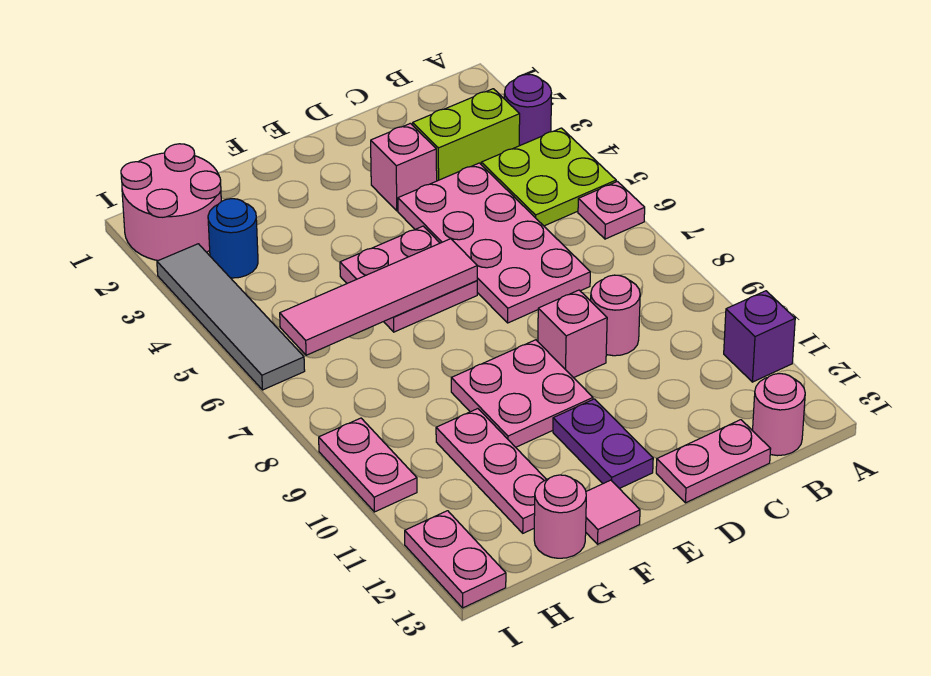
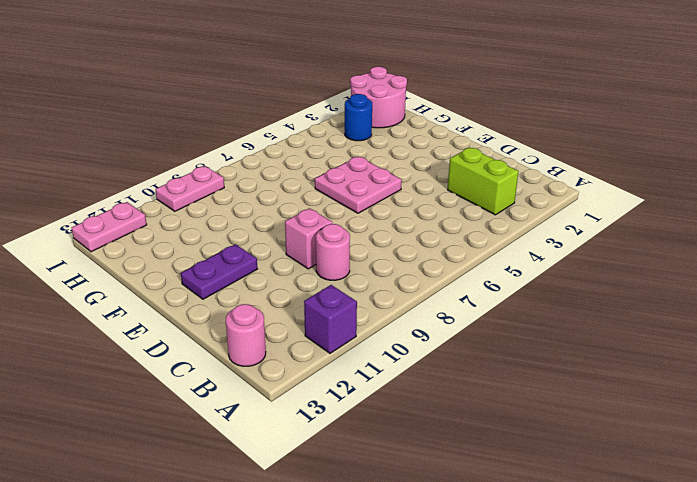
none -> purple round brick A3 level 1
none -> lime plate A4:B5 level 1
none -> pink plate A6 level 1

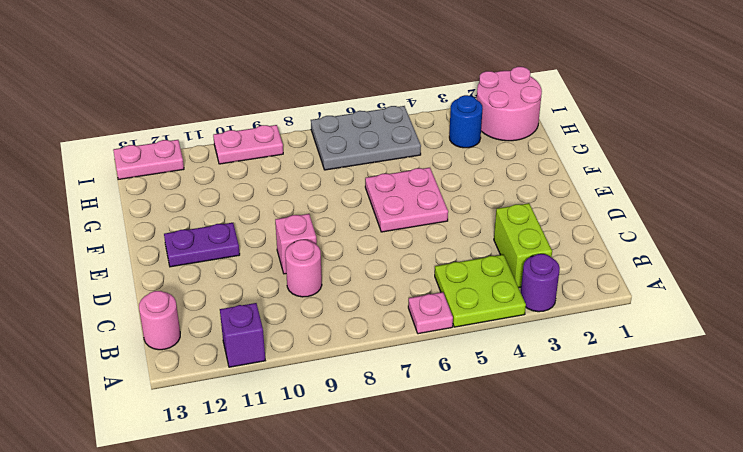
grey plate H5:I7 level 1 -> grey tile I3:I6 level 1
none -> pink plate C4:D7 level 1
none -> pink plate C13:D13 level 1
none -> pink brick D3 level 1

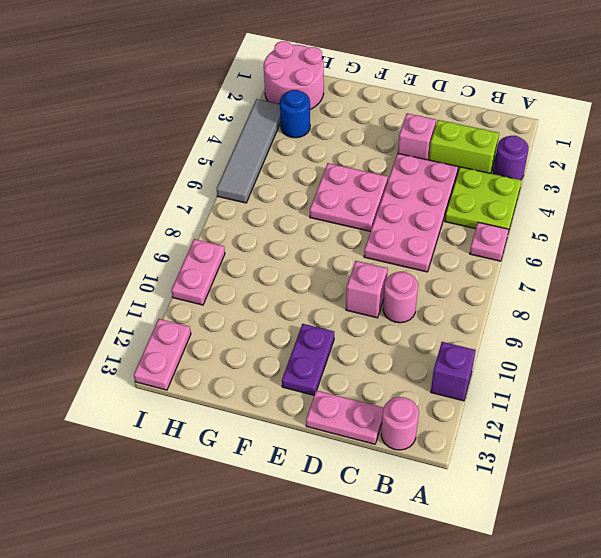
none -> pink plate E9:F10 level 1
none -> pink tile F13 level 1
none -> pink plate G10:G12 level 1

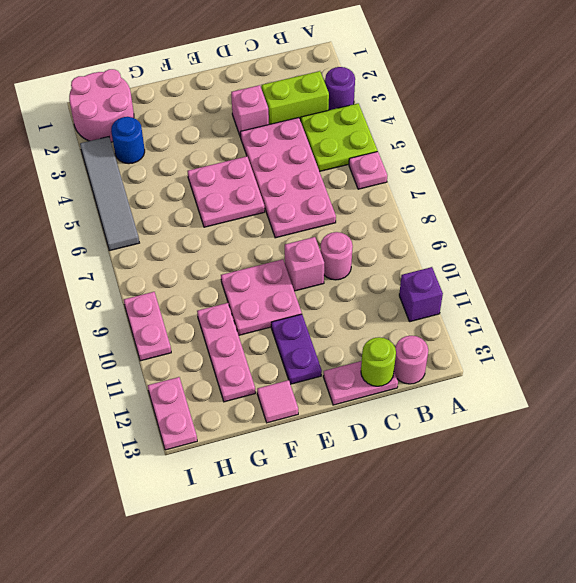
lime round brick C13 level 2 -> none
none -> pink round brick G13 level 1
none -> pink tile E6:H6 level 2

